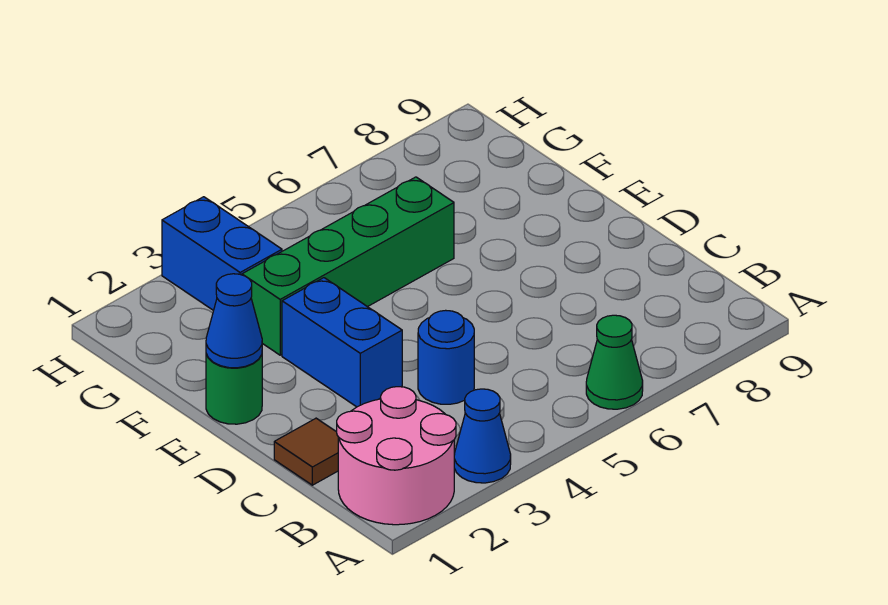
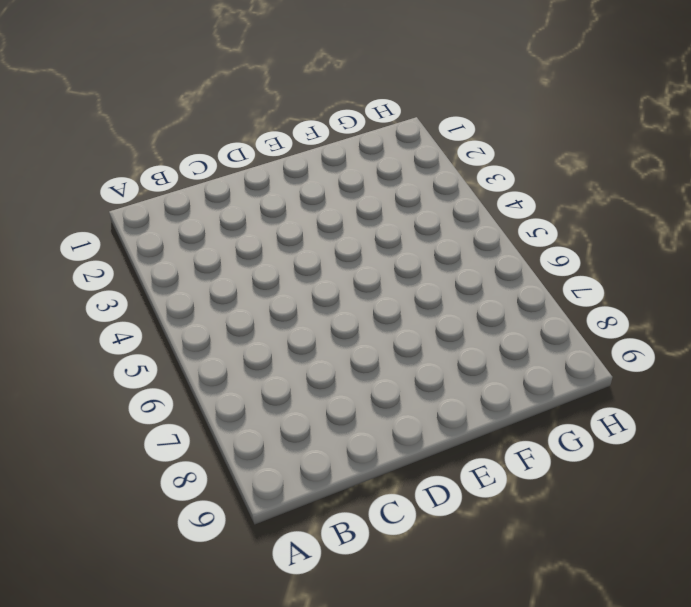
none -> pink round brick A1:B2 level 1
none -> blue cone A3 level 1

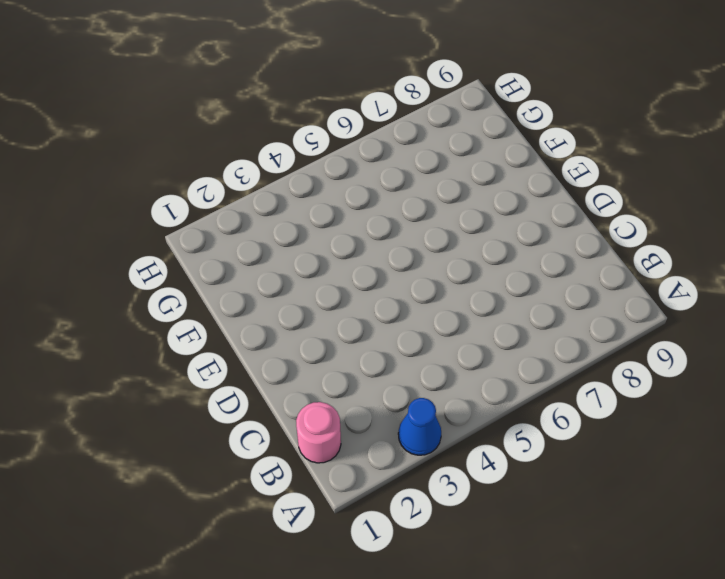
pink round brick B1 level 1 -> pink round brick A1:B2 level 1
none -> green cone A6 level 1
none -> brown tile C1 level 1

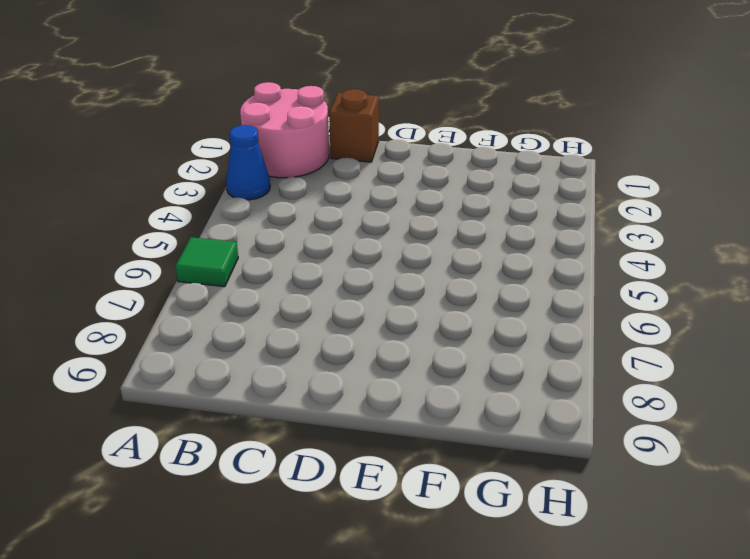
green tile A6 level 1 -> green cone A6 level 1
brown brick C1 level 1 -> brown tile C1 level 1
none -> blue round brick C4 level 1
none -> blue brick D3:E3 level 1

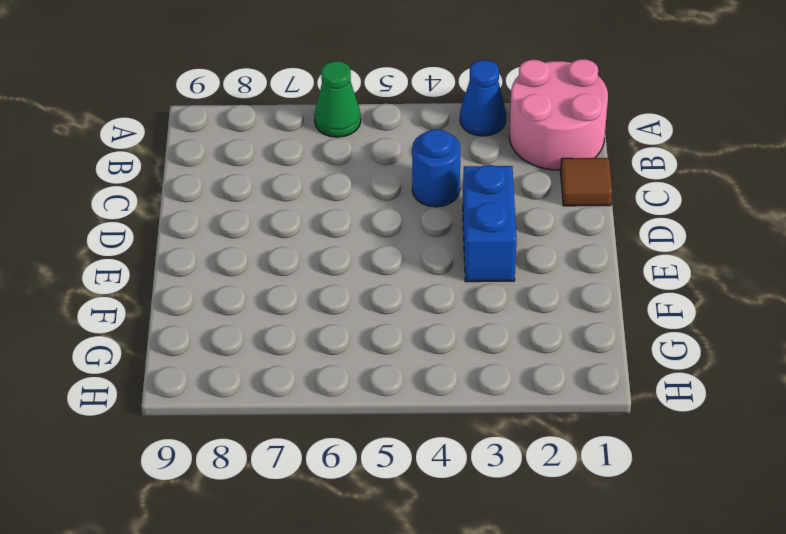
none -> green round brick E1 level 1
none -> green brick F3:F6 level 1

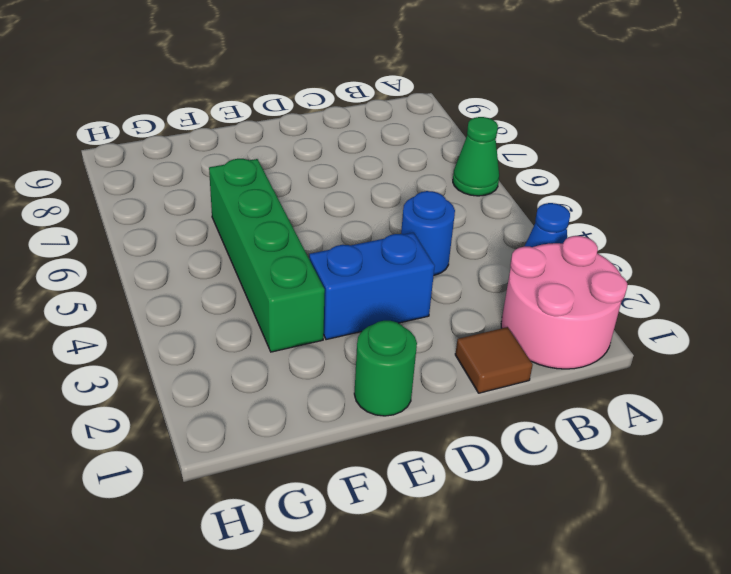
none -> blue brick G3:H3 level 1
none -> blue cone E1 level 2

